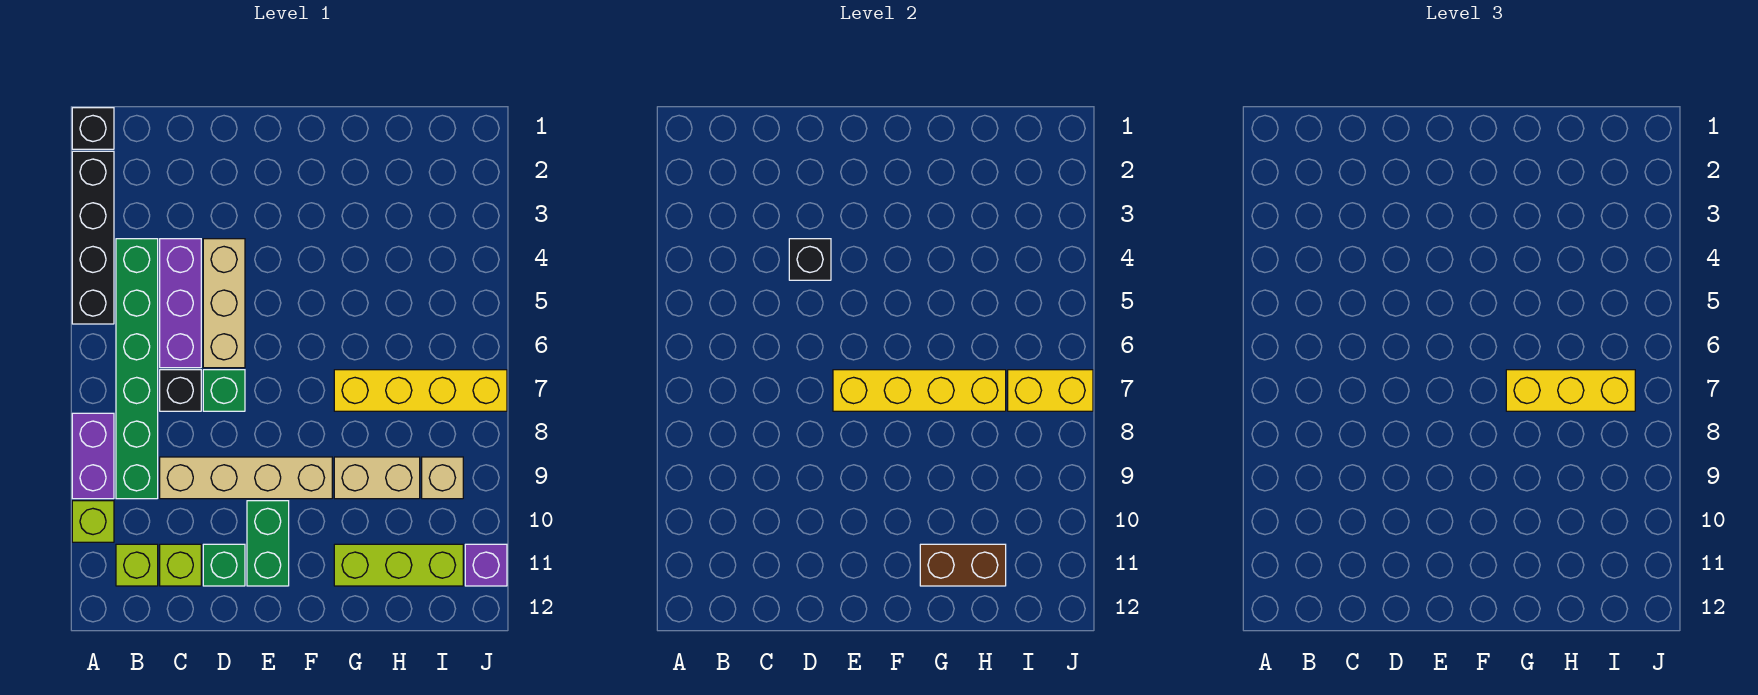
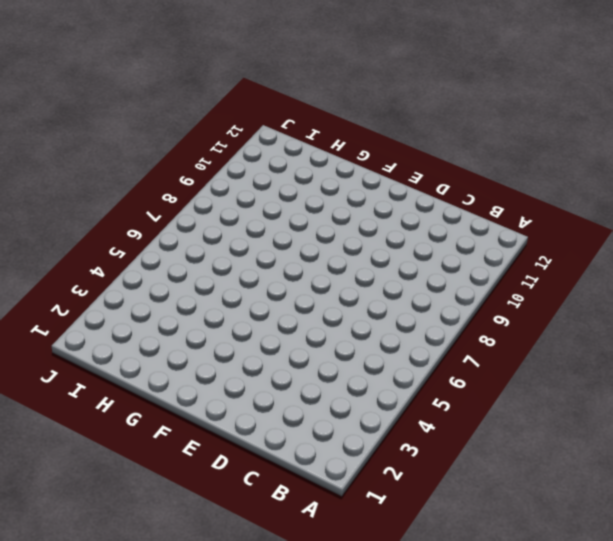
none -> black brick A1 level 1
none -> black brick A2:A5 level 1
none -> purple brick A8:A9 level 1

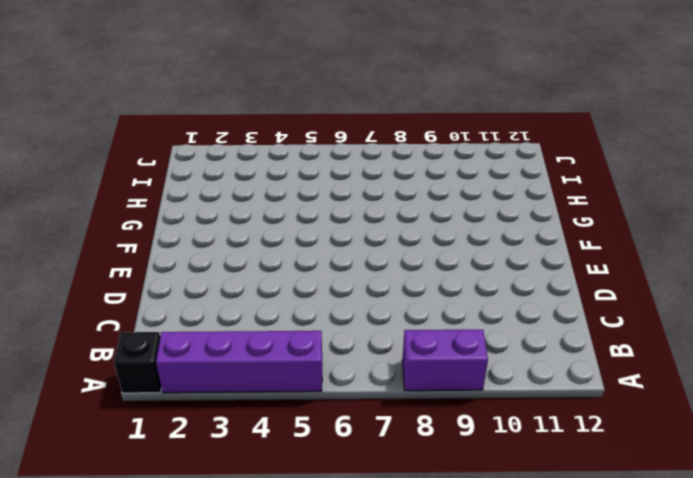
purple brick A2:A5 level 1 -> black brick A2:A5 level 1
none -> lime brick A10 level 1
none -> green brick B4:B9 level 1
none -> lime brick B11 level 1

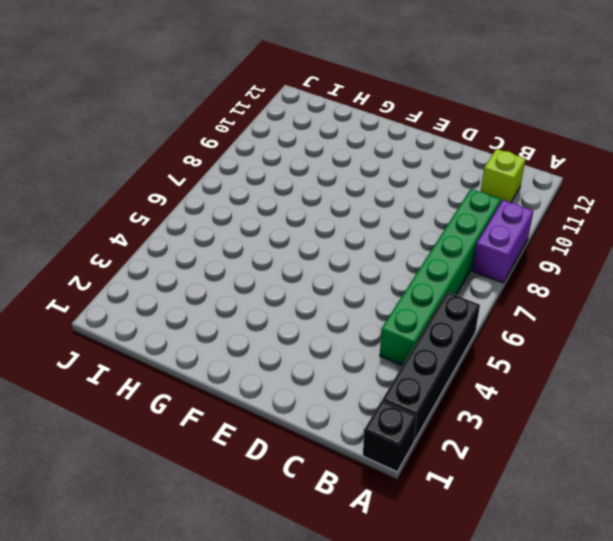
none -> lime brick A10 level 1
none -> purple brick C4:C6 level 1
none -> black brick C7 level 1

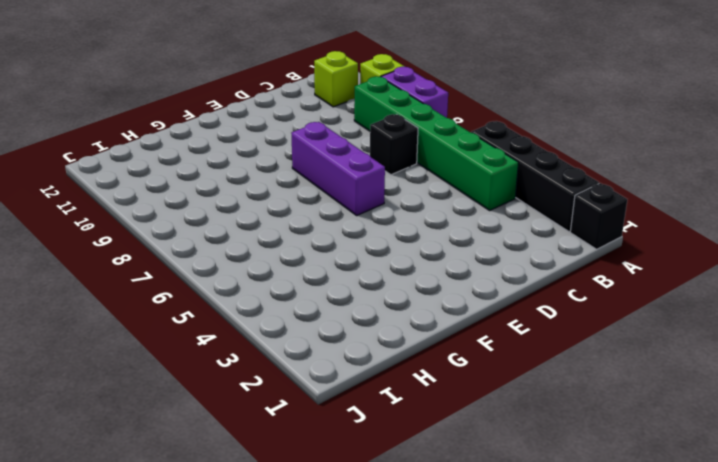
purple brick E6:E8 level 1 -> purple brick C4:C6 level 1
none -> tan brick C9:F9 level 1
none -> lime brick C11 level 1
none -> tan brick D4:D6 level 1

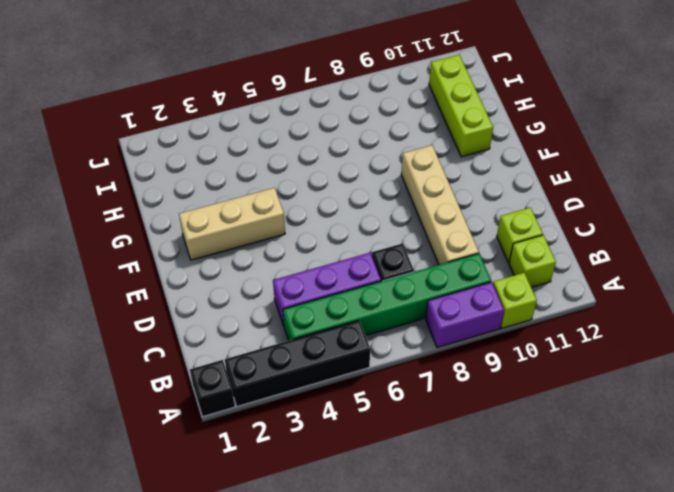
tan brick F2:F4 level 1 -> tan brick D4:D6 level 1
none -> green brick D7 level 1
none -> green brick D11 level 1
none -> green brick E10:E11 level 1

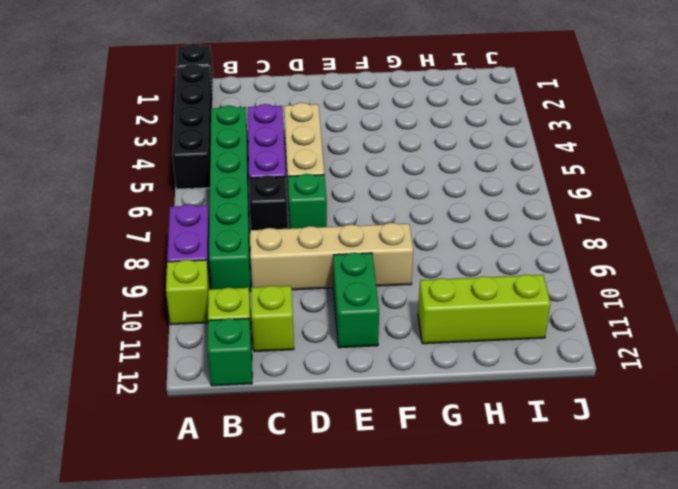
green brick B12 level 1 -> green brick D11 level 1
none -> yellow brick G7:J7 level 1
none -> tan brick G9:H9 level 1
none -> tan brick I9 level 1

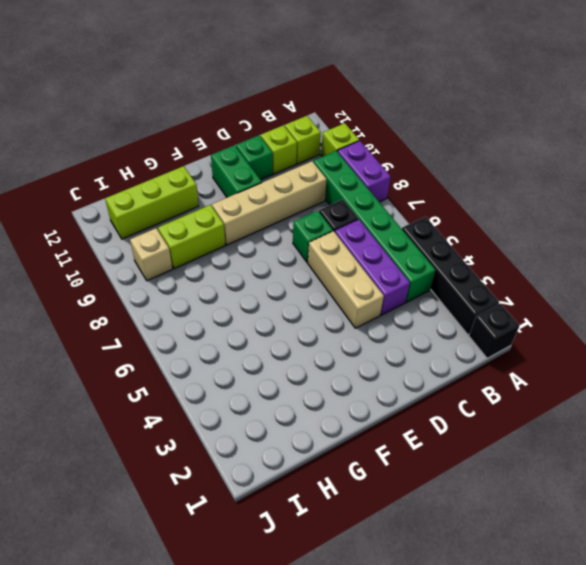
lime brick G9:H9 level 1 -> tan brick G9:H9 level 1
none -> yellow brick G7:J7 level 1
none -> purple brick J11 level 1
none -> black brick D4 level 2

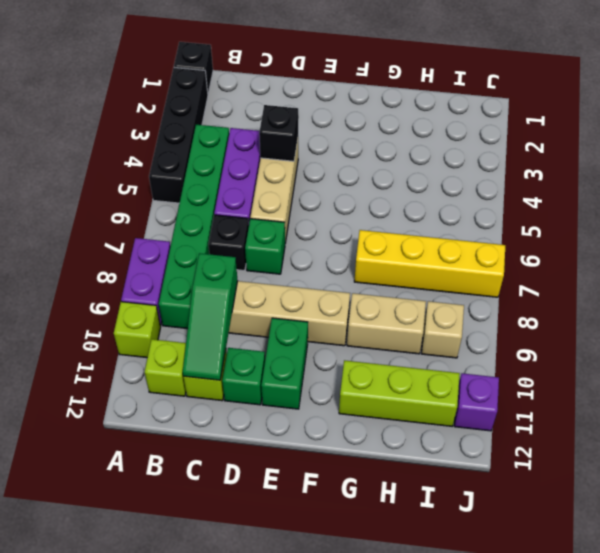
green slope C9:C11 level 2 top 9 -> none
none -> yellow brick E7:H7 level 2
none -> brown brick G11:H11 level 2
none -> yellow brick I7:J7 level 2

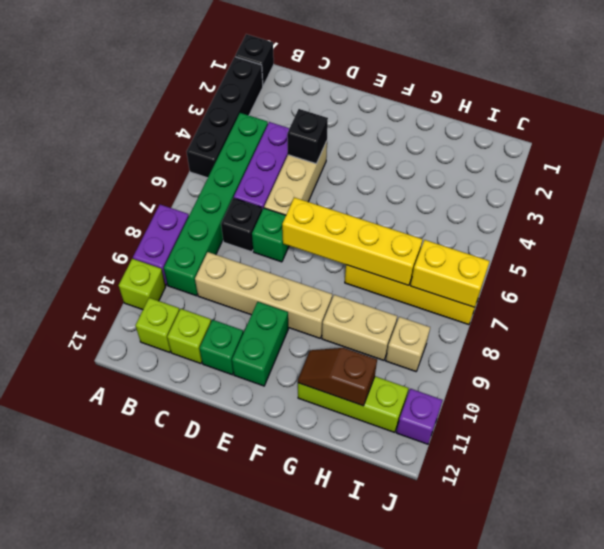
brown slope G11:H11 level 2 top H -> brown brick G11:H11 level 2
none -> yellow brick G7:I7 level 3

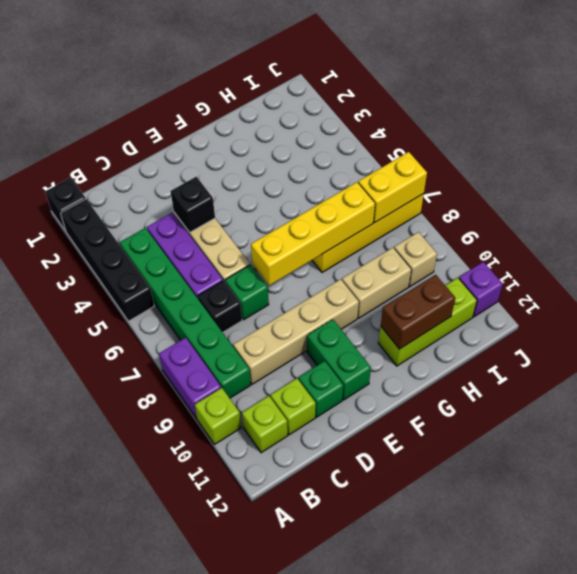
none -> yellow brick G7:I7 level 3

